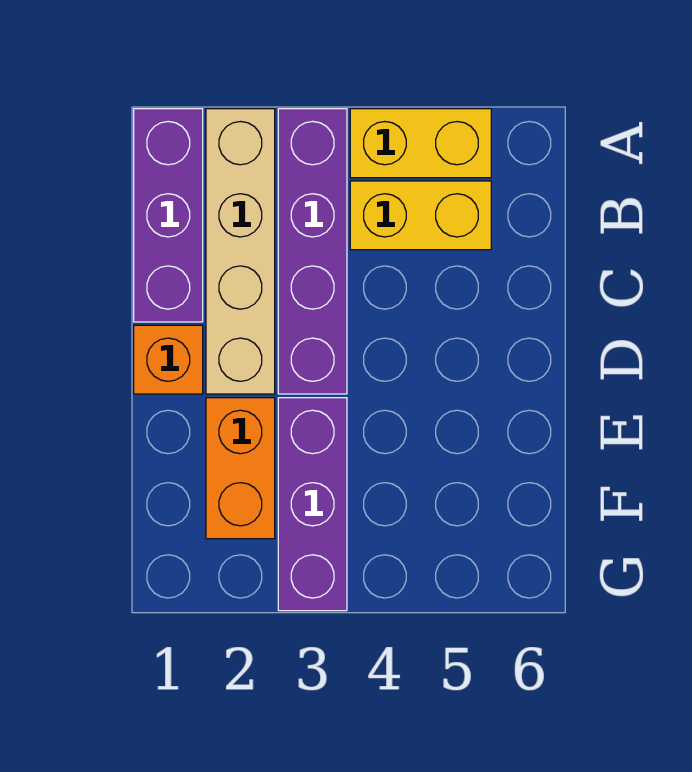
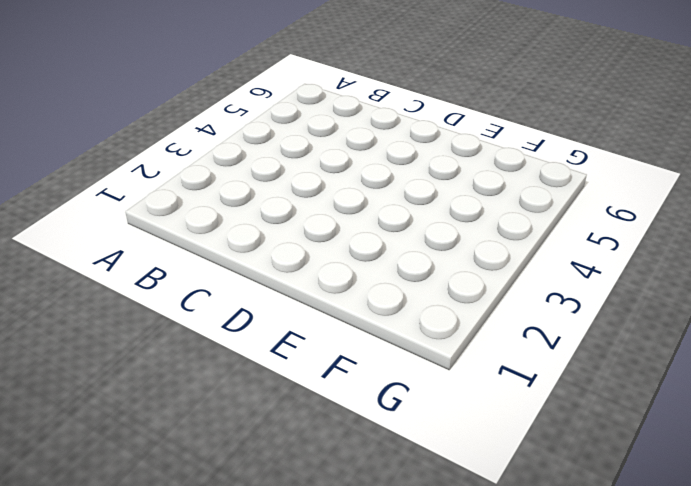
none -> purple brick A1:C1 level 1
none -> tan brick A2:D2 level 1

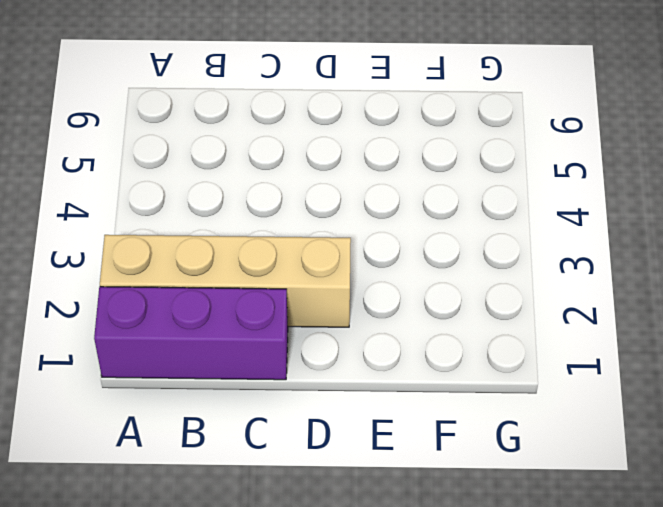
none -> purple brick A3:D3 level 1
none -> yellow brick A4:A5 level 1

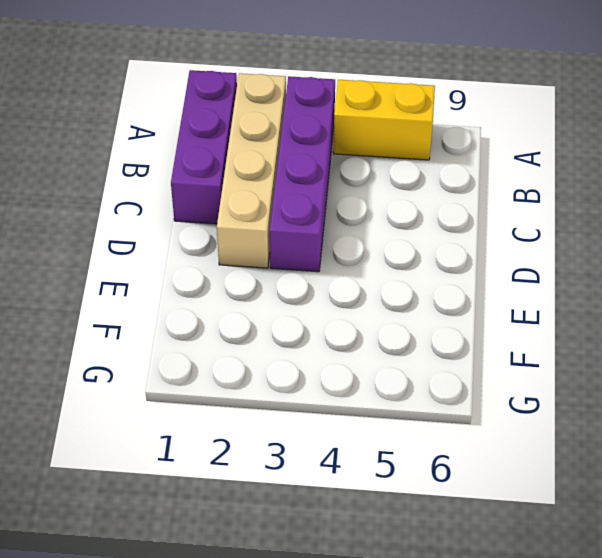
none -> yellow brick B4:B5 level 1
none -> orange brick D1 level 1

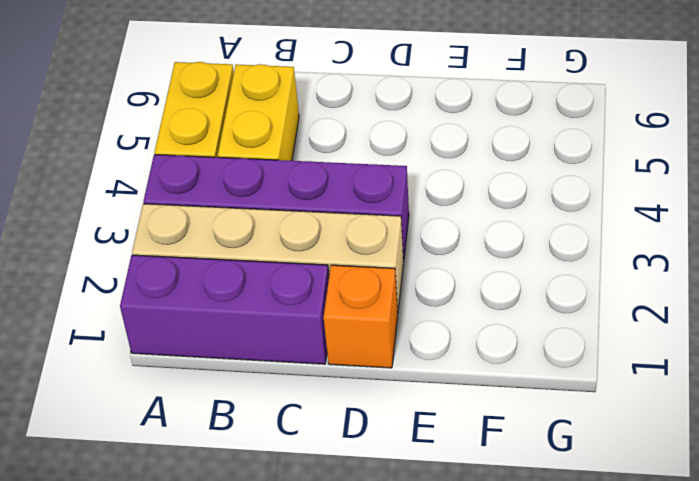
none -> orange brick E2:F2 level 1
none -> purple brick E3:G3 level 1

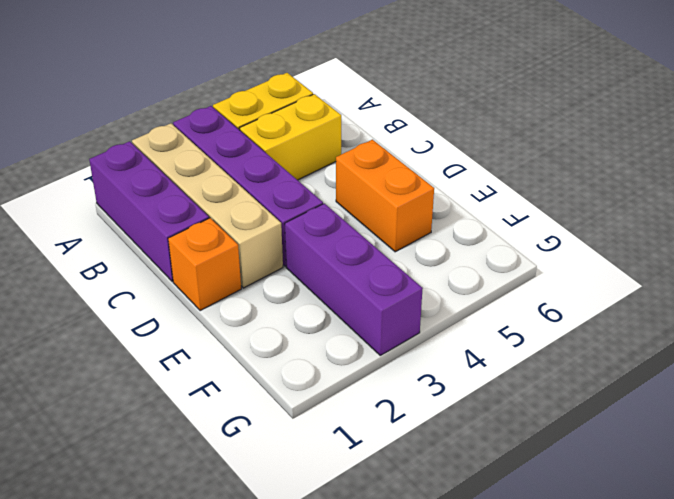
orange brick D5:E5 level 1 -> orange brick E2:F2 level 1

